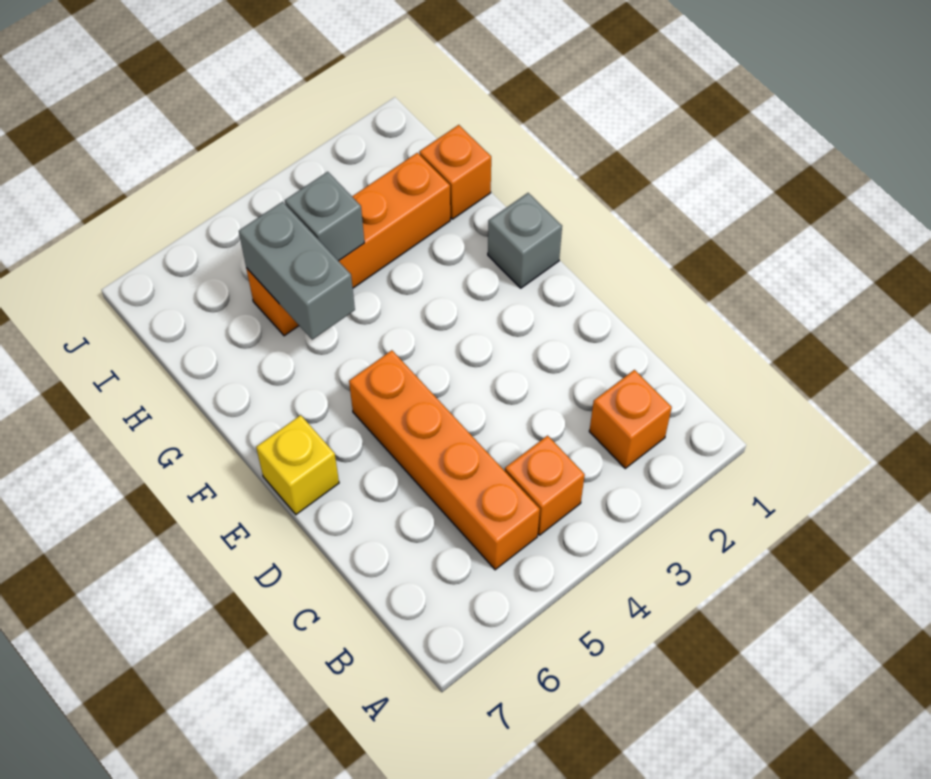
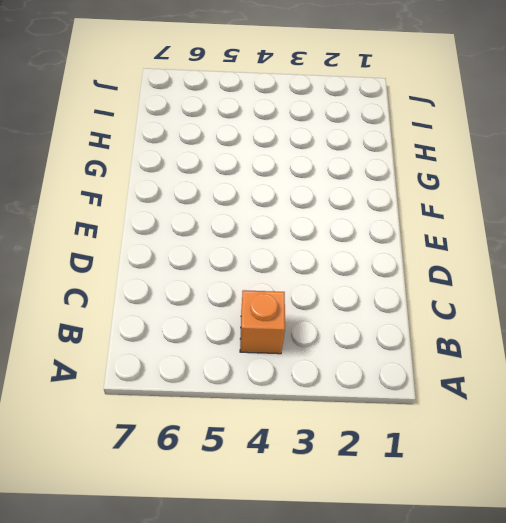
none -> orange brick B2 level 1
none -> orange brick B5:E5 level 1

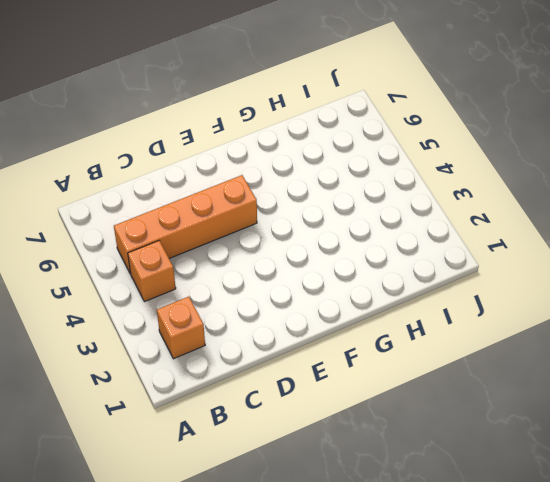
none -> yellow brick E7 level 1
none -> grey brick F1 level 1

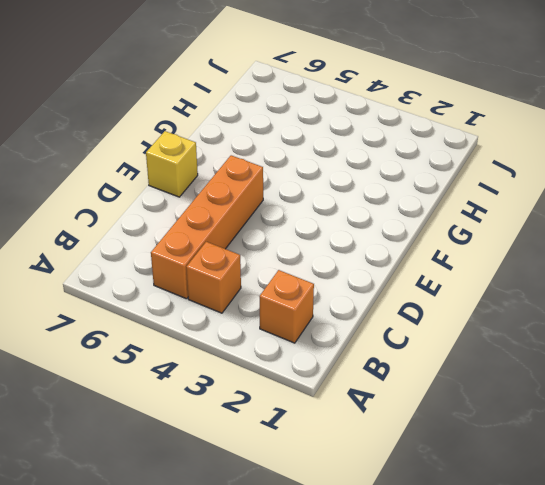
none -> grey brick F1 level 1
none -> orange brick H1 level 1

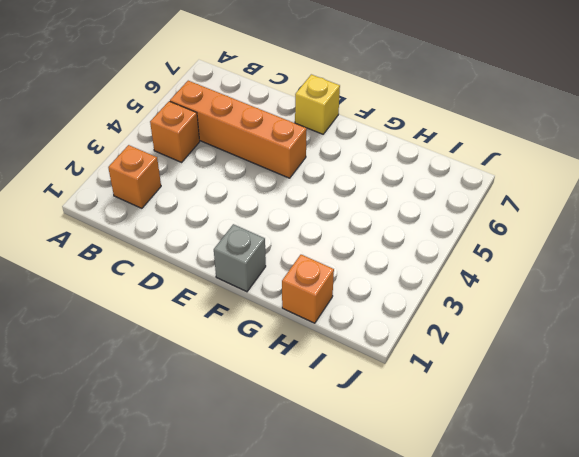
none -> orange brick H2:H5 level 1
none -> grey brick G5:H5 level 2

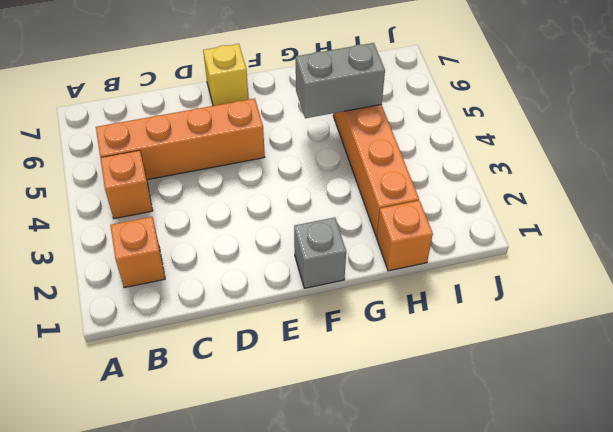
none -> grey brick H4 level 2

